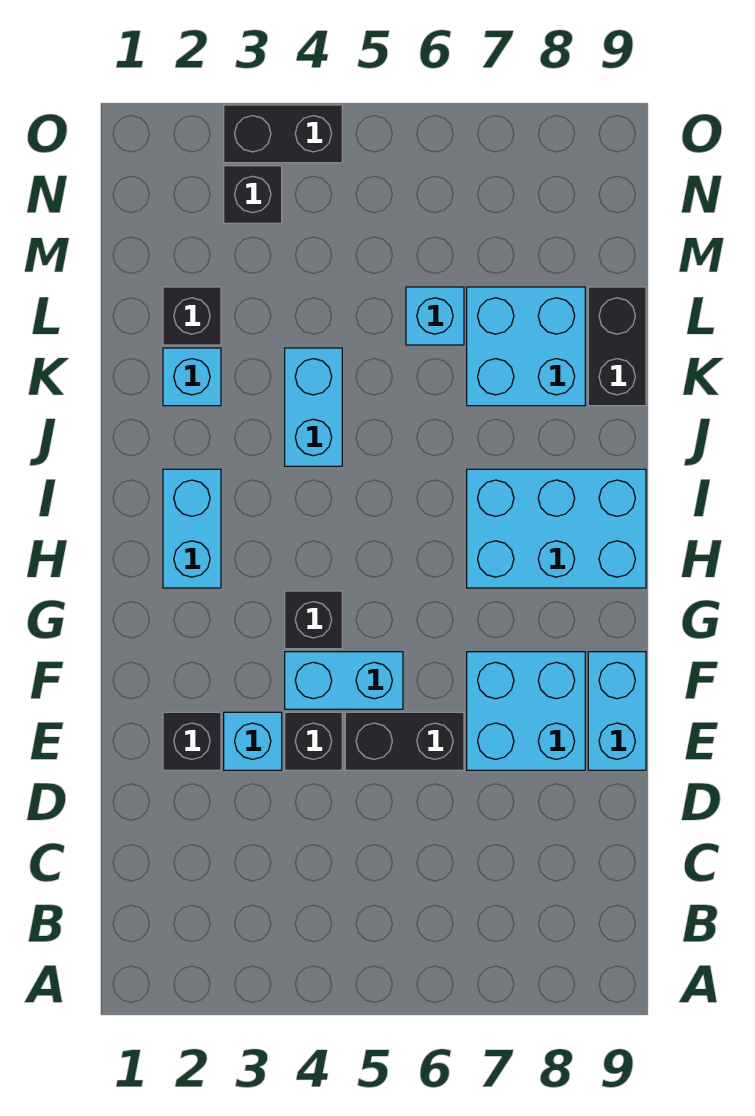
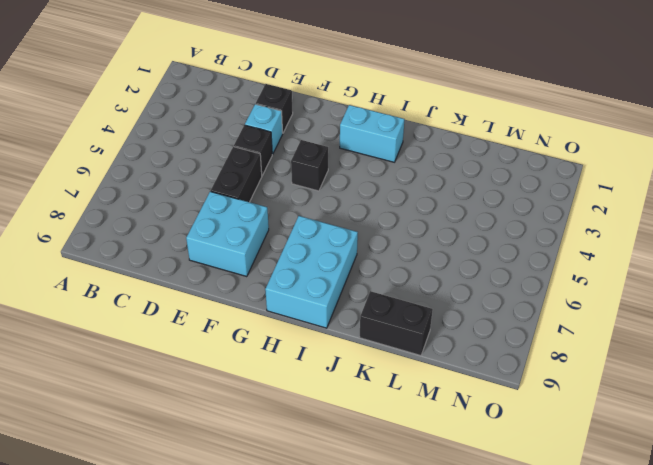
none -> cyan brick E9:F9 level 1
none -> cyan brick F4:F5 level 1
none -> cyan brick J4:K4 level 1

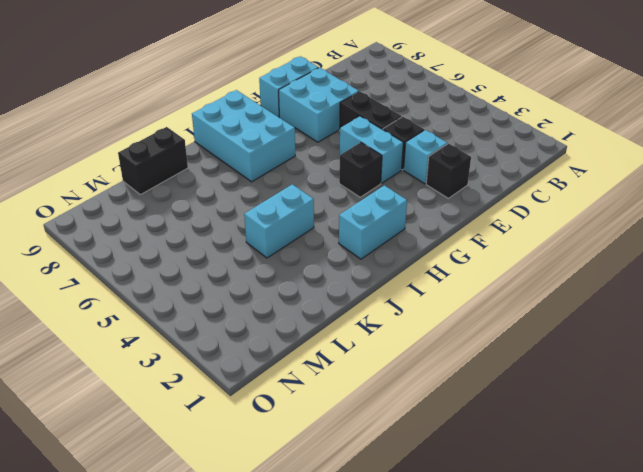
none -> cyan brick K2 level 1
none -> cyan brick K7:L8 level 1
none -> black brick L2 level 1

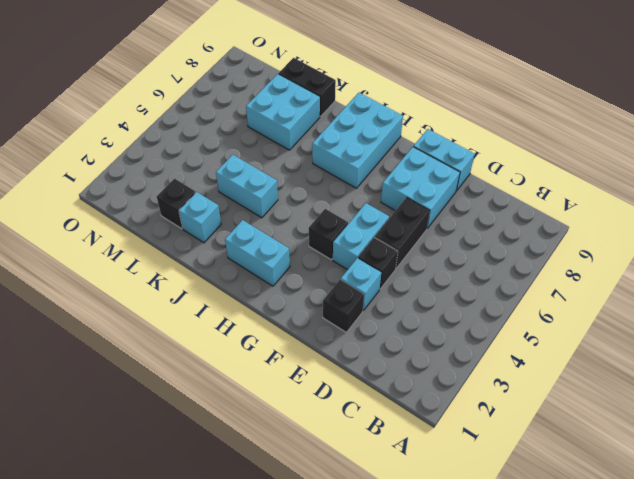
none -> cyan brick L6 level 1
none -> black brick N3 level 1
none -> black brick O3:O4 level 1

